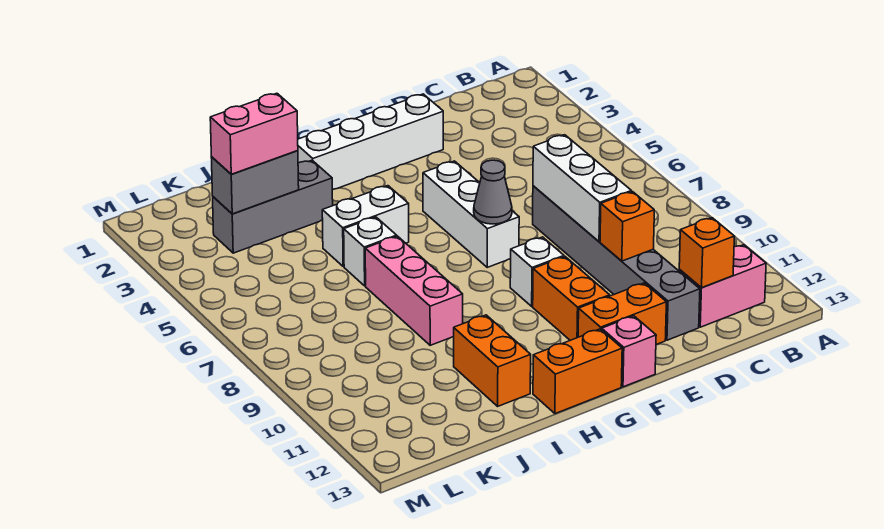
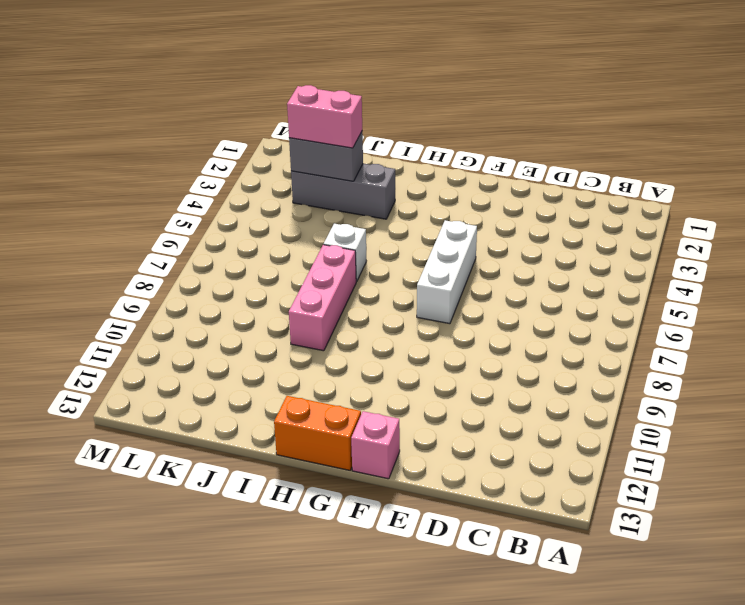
none -> pink brick B12:C12 level 1
none -> grey brick D7:D12 level 1
none -> white brick E2:H2 level 1

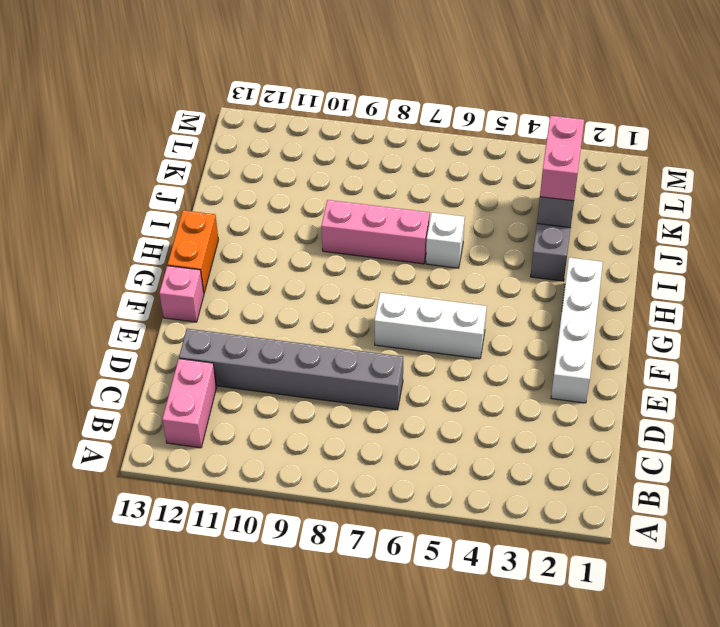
none -> orange brick E12:F12 level 1
none -> white brick F9 level 1
none -> orange brick F10:F11 level 1

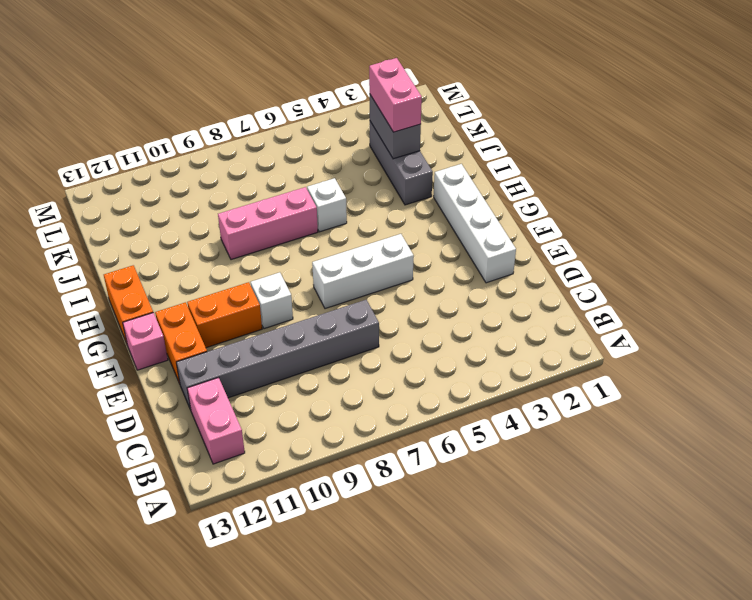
none -> white brick H5:I5 level 1
none -> orange brick I11:I12 level 1
none -> orange brick C12 level 2

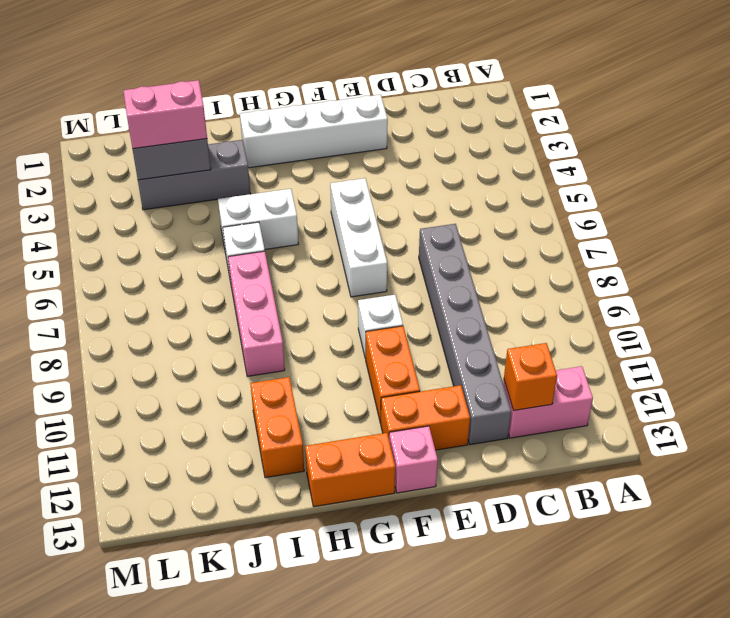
none -> white brick D7:D9 level 2
none -> orange brick D10 level 2
none -> grey cone F7 level 2

